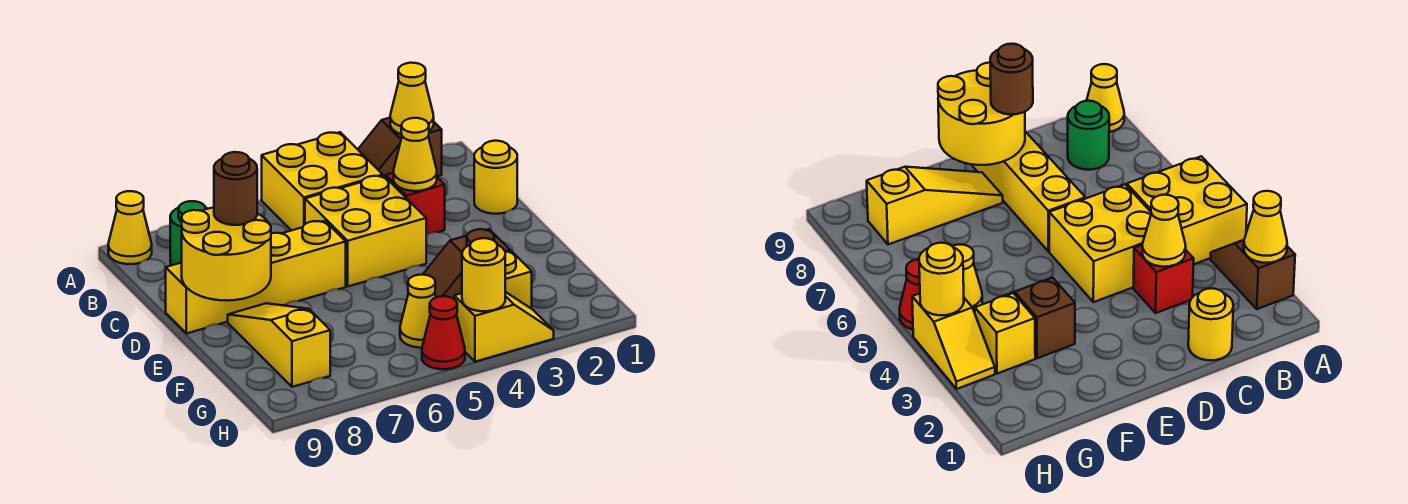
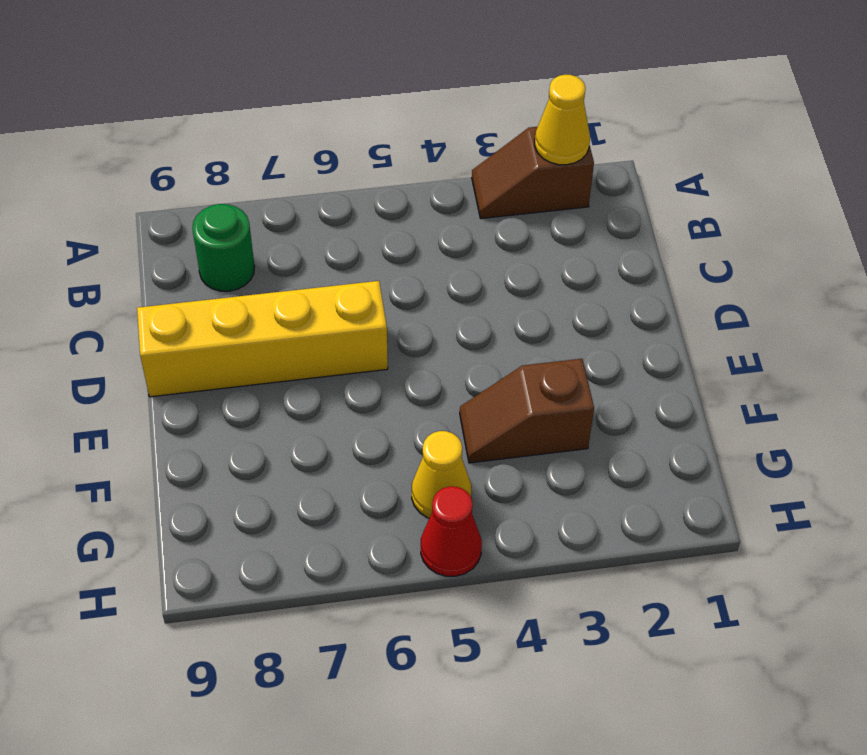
none -> yellow brick A4:B5 level 1
none -> yellow cone A9 level 1
none -> yellow round brick C1 level 1

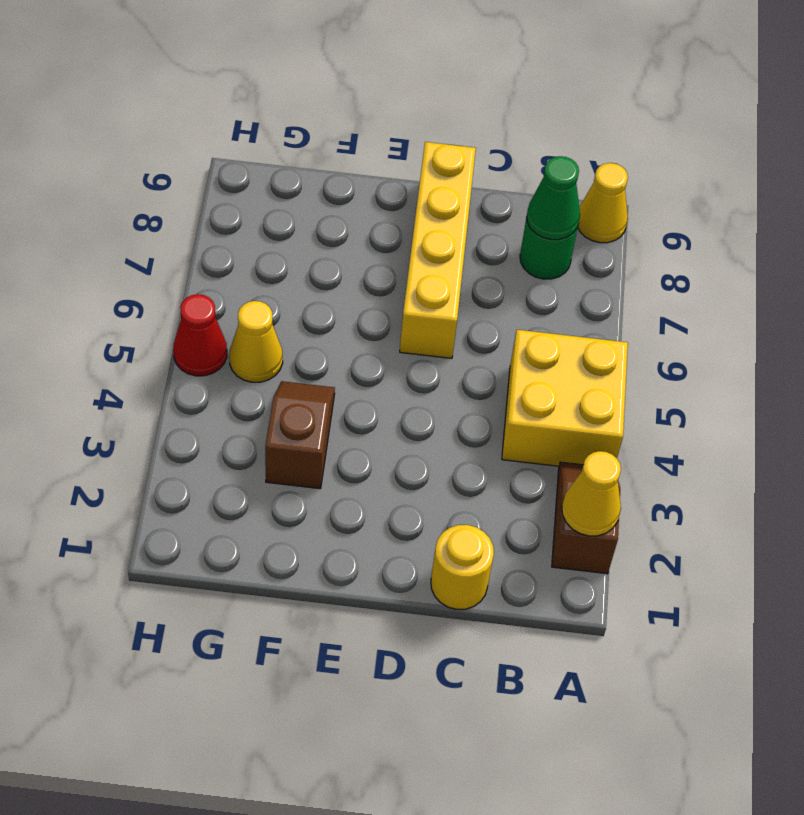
green cone B8 level 2 -> none
none -> red brick C3 level 1
none -> yellow brick C4:D5 level 1
none -> yellow slope E8:G8 level 1 top G

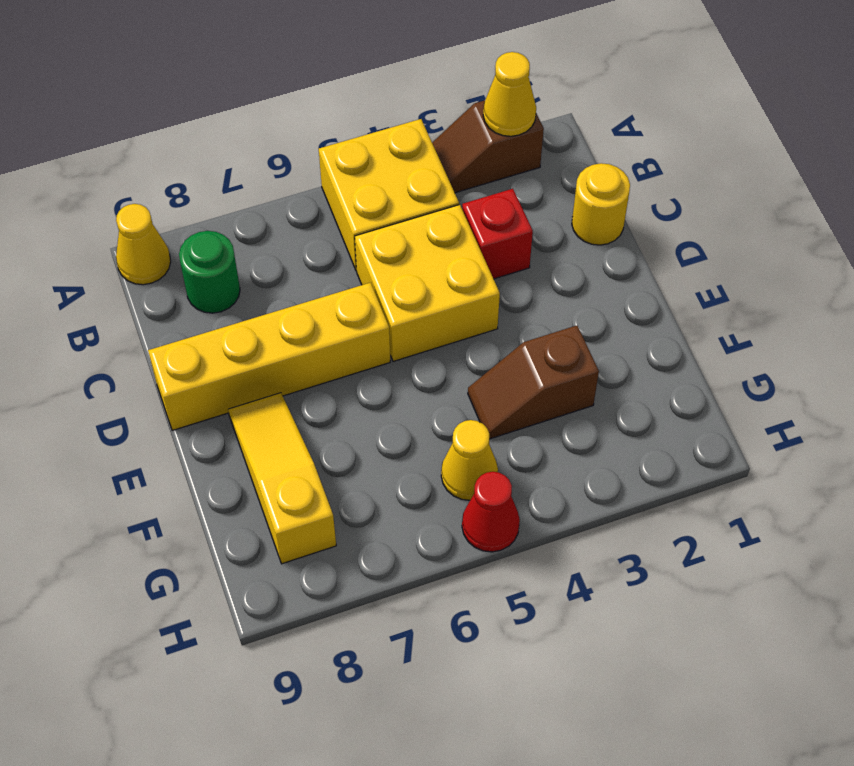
none -> yellow brick G3 level 1
none -> yellow slope H3:H4 level 1 top 4
none -> yellow cone C3 level 2

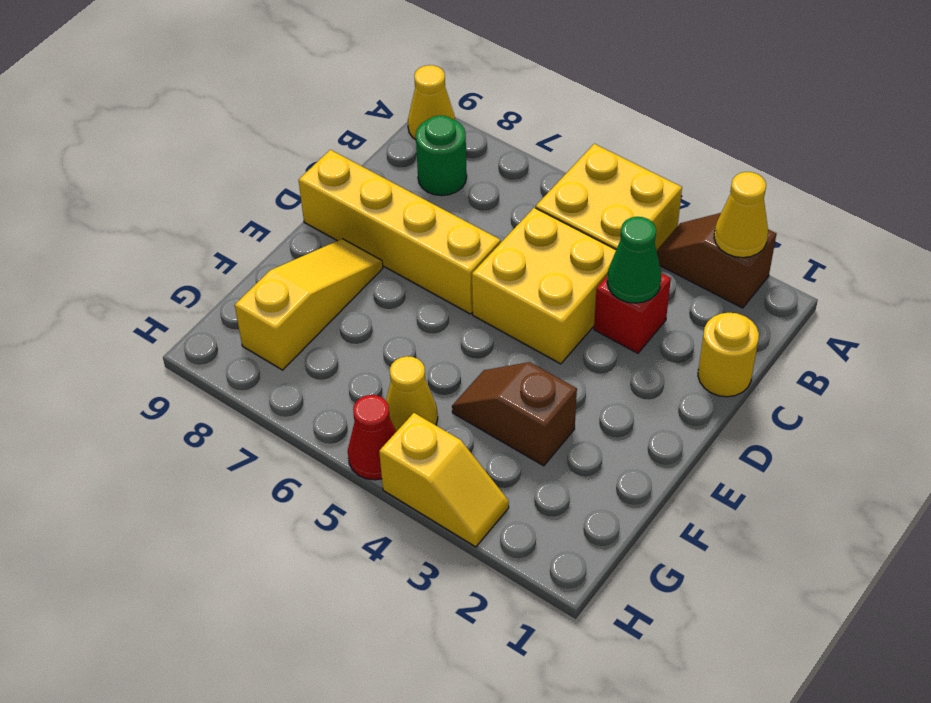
green cone C3 level 2 -> yellow cone C3 level 2
none -> yellow brick G3 level 1
none -> yellow round brick D8:E9 level 2
none -> yellow round brick H4 level 2

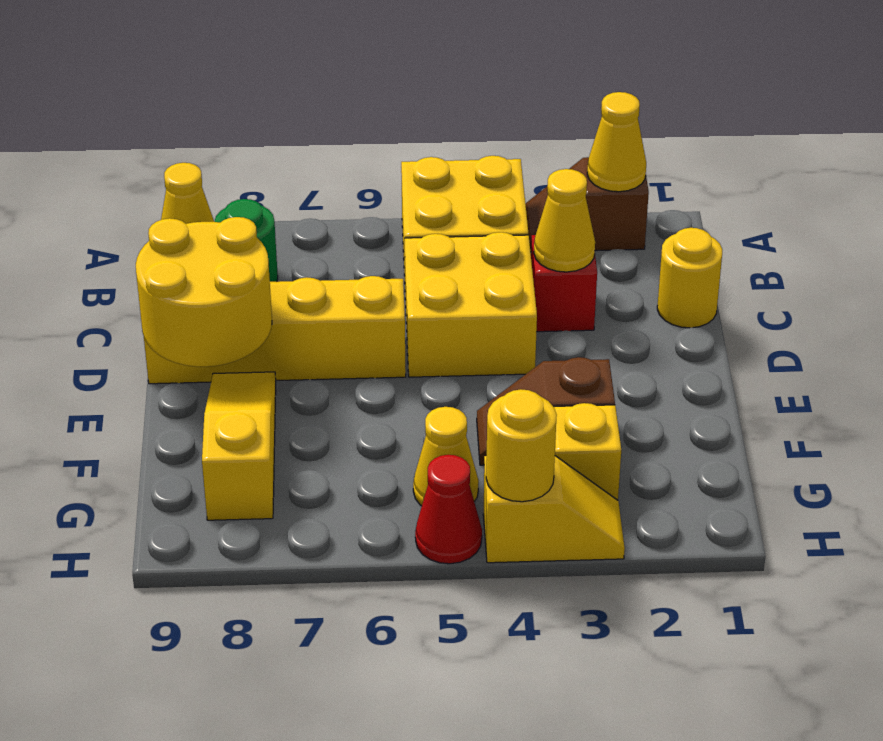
none -> brown round brick D8 level 3

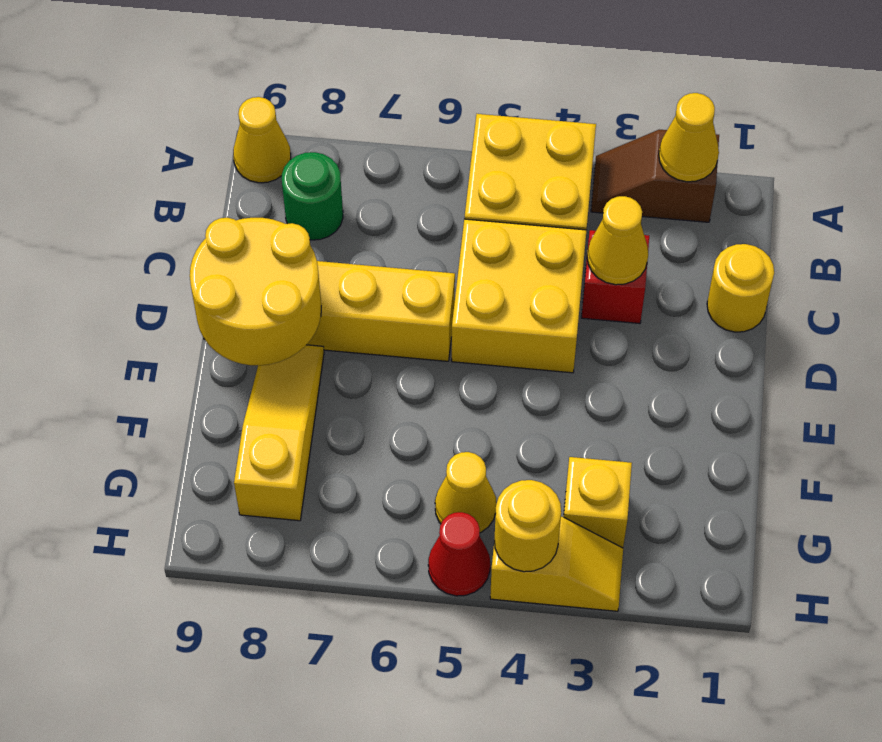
none -> brown slope F3:F4 level 1 top 3
none -> brown round brick D8 level 3

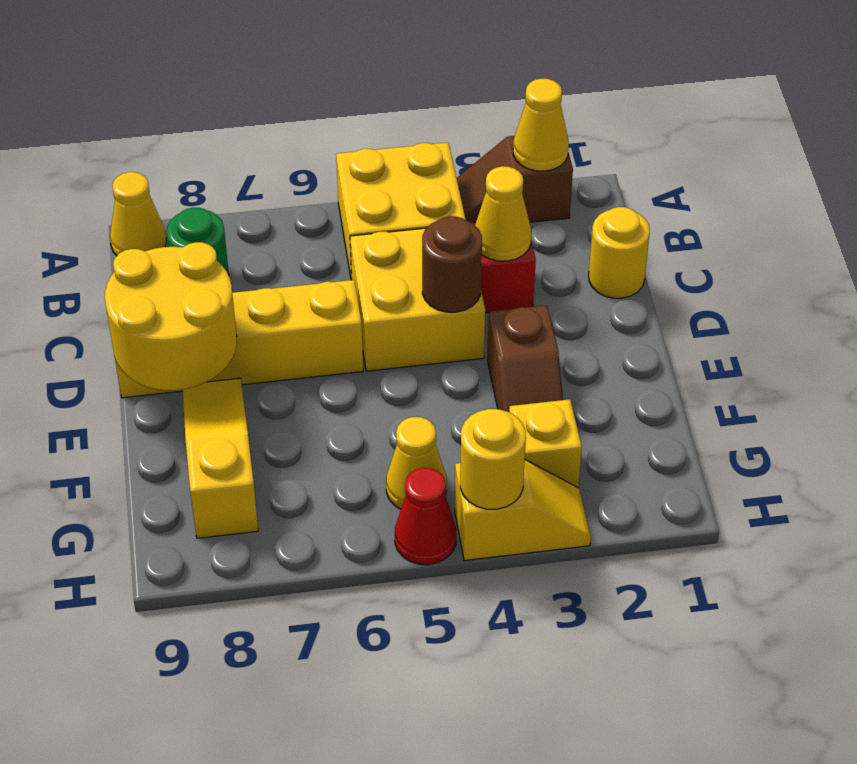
brown round brick D4 level 2 -> brown round brick D8 level 3
brown slope E3:F3 level 1 top E -> brown slope F3:F4 level 1 top 3

